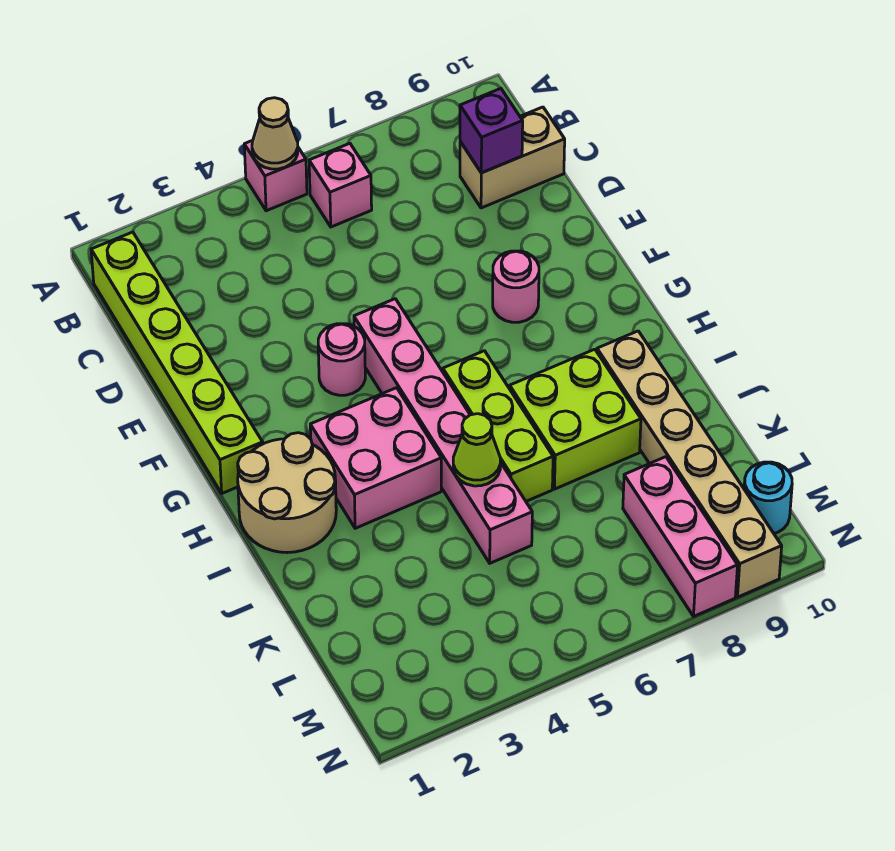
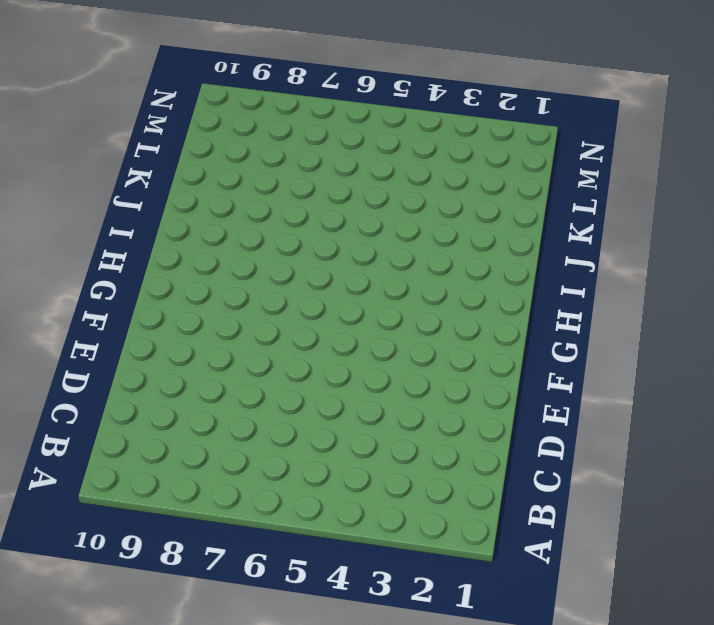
none -> pink brick A5 level 1
none -> lime brick B1:G1 level 1
none -> pink brick B6 level 1

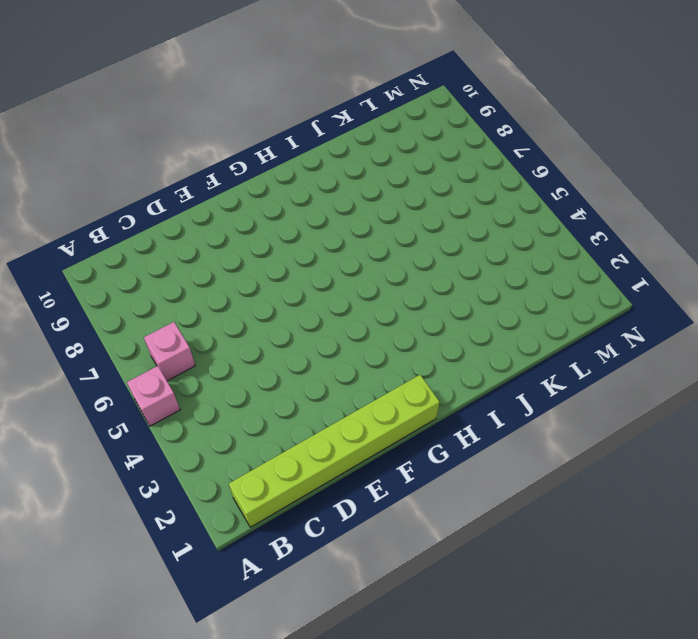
none -> tan brick C9:C10 level 1
none -> pink round brick F4 level 1
none -> pink brick F5:K5 level 1

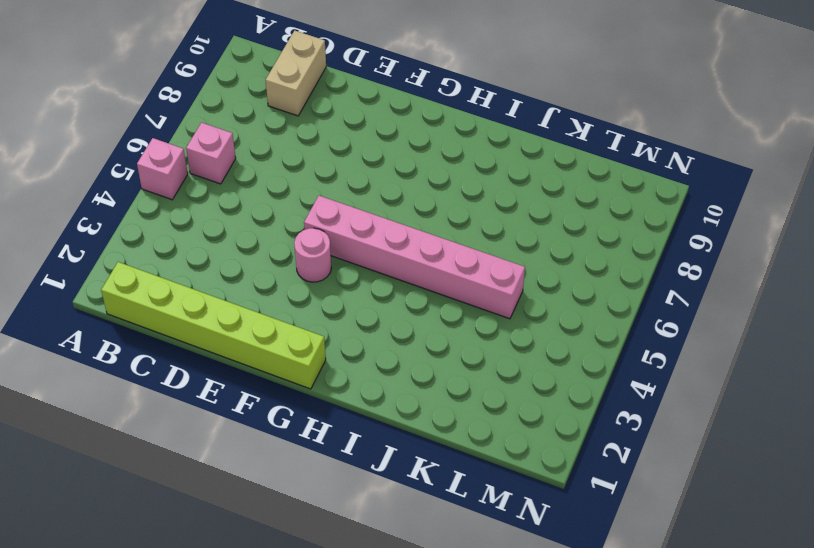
none -> pink round brick F8 level 1
none -> tan round brick H1:I2 level 1
none -> pink brick H3:I4 level 1

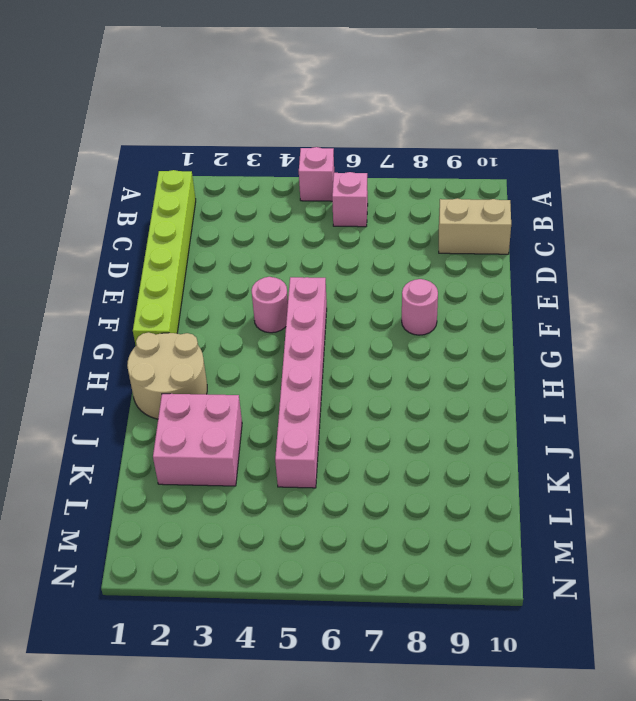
pink brick J2:K3 level 1 -> pink brick H3:I4 level 1
none -> lime brick H6:J6 level 1
none -> lime brick I7:J8 level 1
none -> tan brick I9:N9 level 1

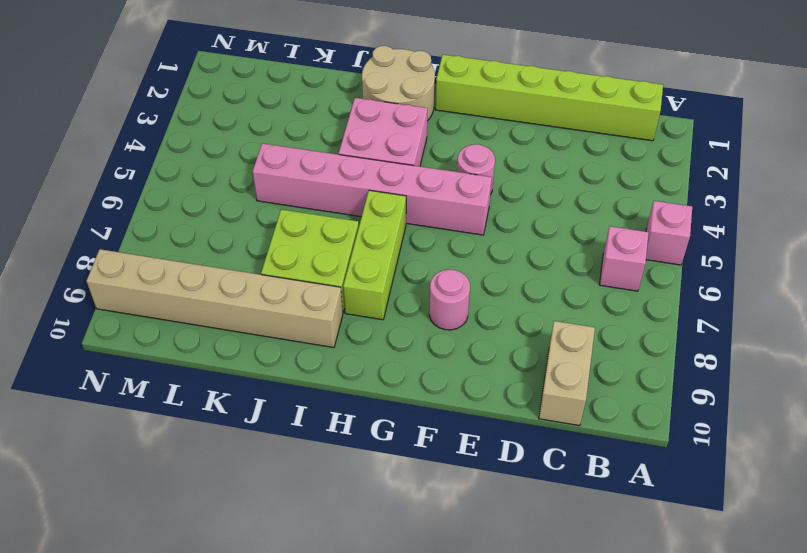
lime brick H6:H8 level 1 -> lime brick H6:J6 level 1
none -> pink brick L8:N8 level 1
none -> cyan round brick M10 level 1
none -> tan cone A5 level 2

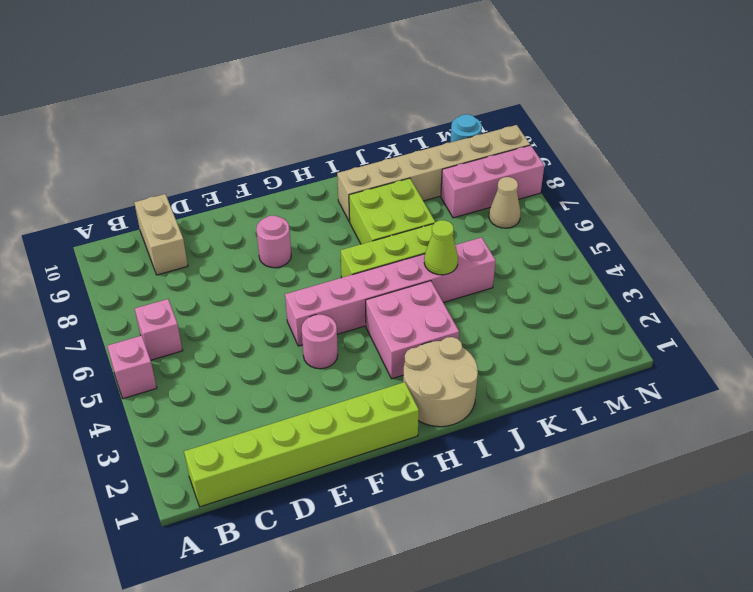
tan cone M7 level 1 -> tan cone A5 level 2
none -> purple brick C9 level 2

